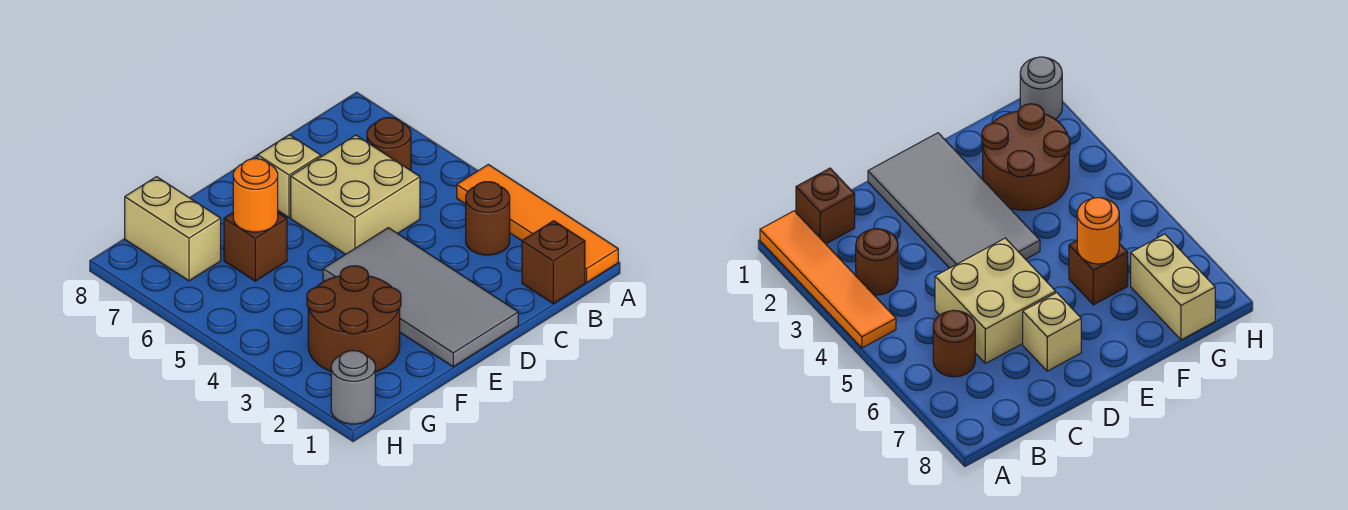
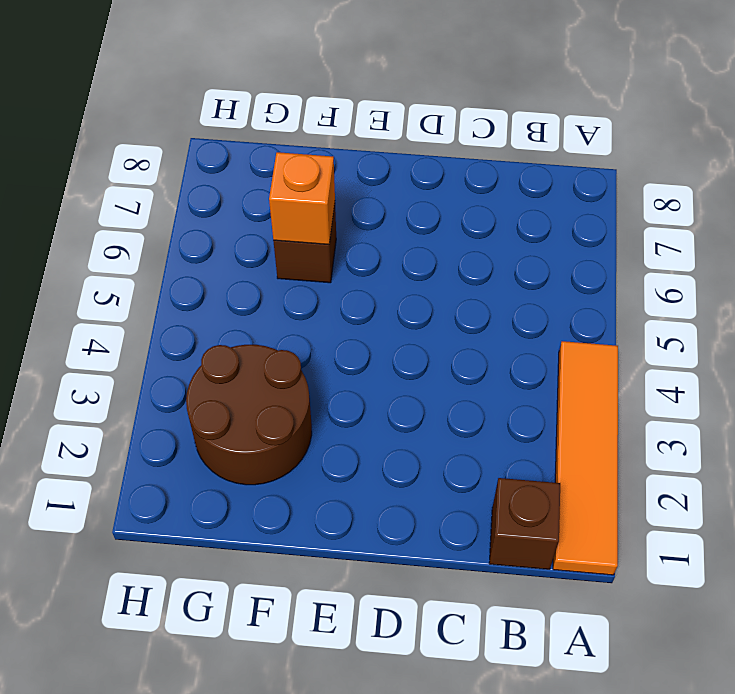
orange brick F6 level 2 -> orange round brick F6 level 2
none -> brown round brick B3 level 1
none -> brown round brick B6 level 1
none -> tan brick C5:D6 level 1

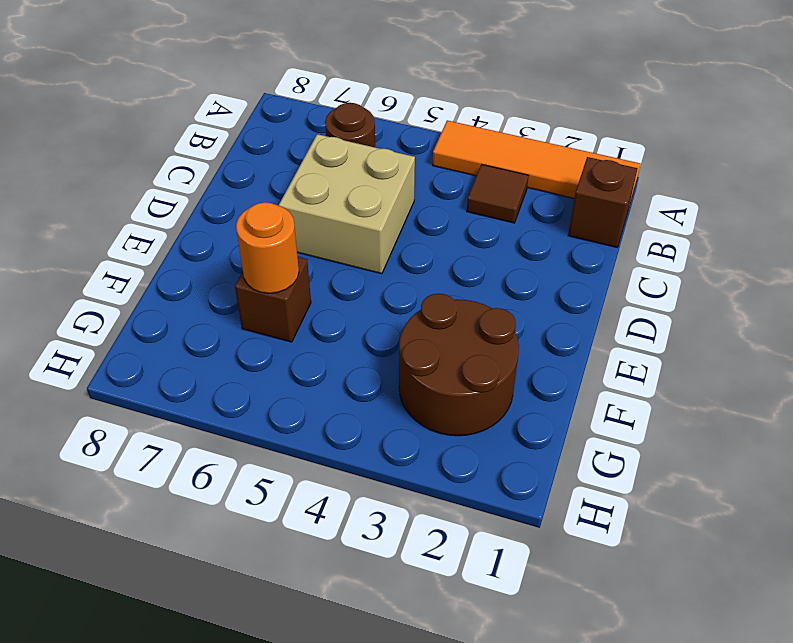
brown tile B3 level 1 -> brown round brick B3 level 1
none -> grey tile D1:E4 level 1
none -> tan brick D7 level 1
none -> tan brick G7:G8 level 1

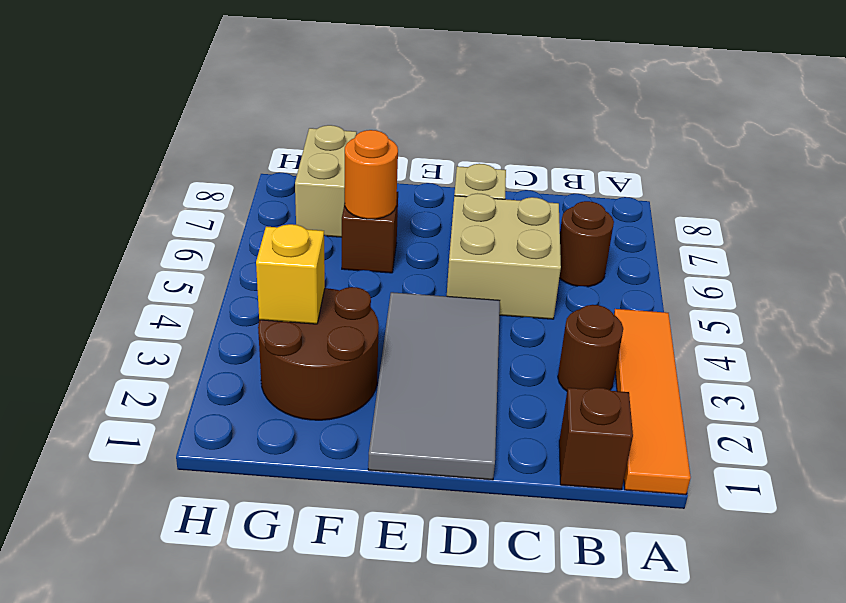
yellow brick G3 level 2 -> none
none -> grey round brick H1 level 1

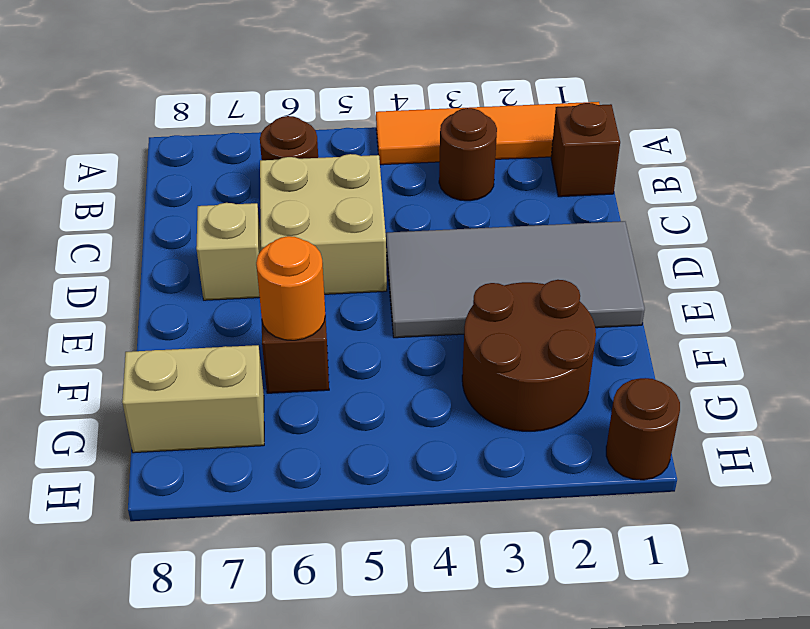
brown round brick H1 level 1 -> grey round brick H1 level 1

